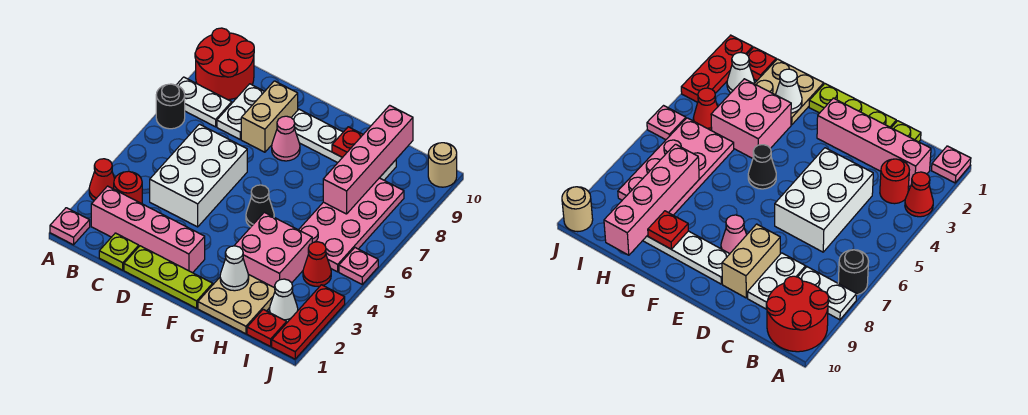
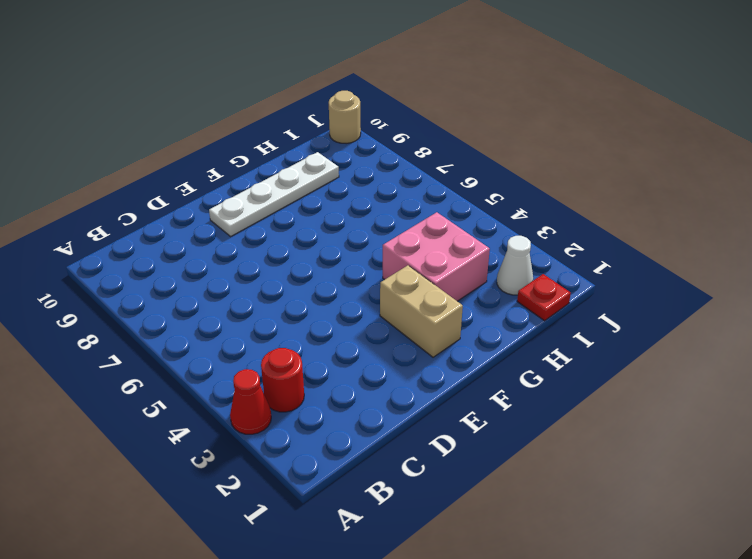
tan brick F2:F3 level 1 -> tan brick D8:D9 level 1
none -> pink plate A1 level 1
none -> black round brick A7 level 1
none -> white plate A8:B8 level 1

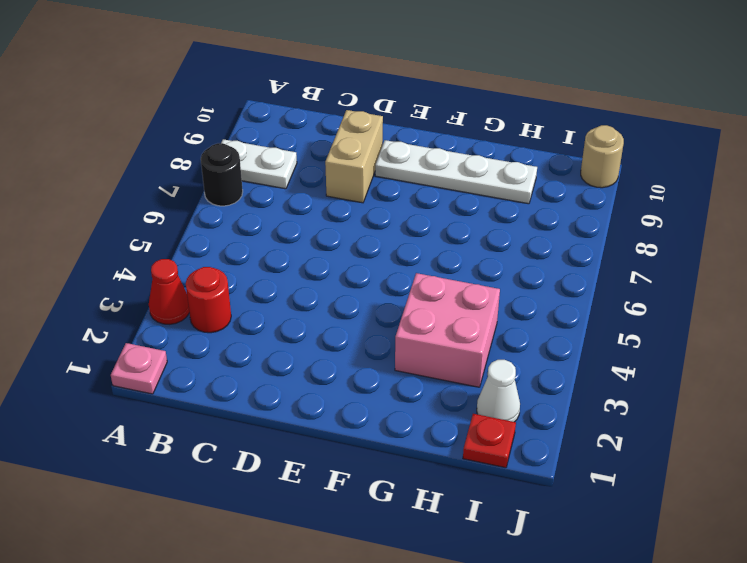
none -> red round brick A9:B10 level 1
none -> pink brick B2:E2 level 1
none -> lime plate C1 level 1

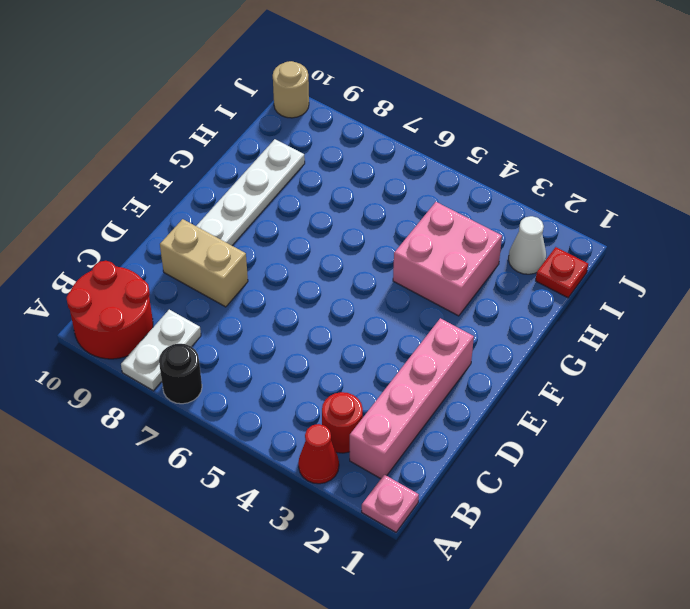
none -> lime plate C1 level 1
none -> white brick C4:D6 level 1
none -> white plate C8:C9 level 1

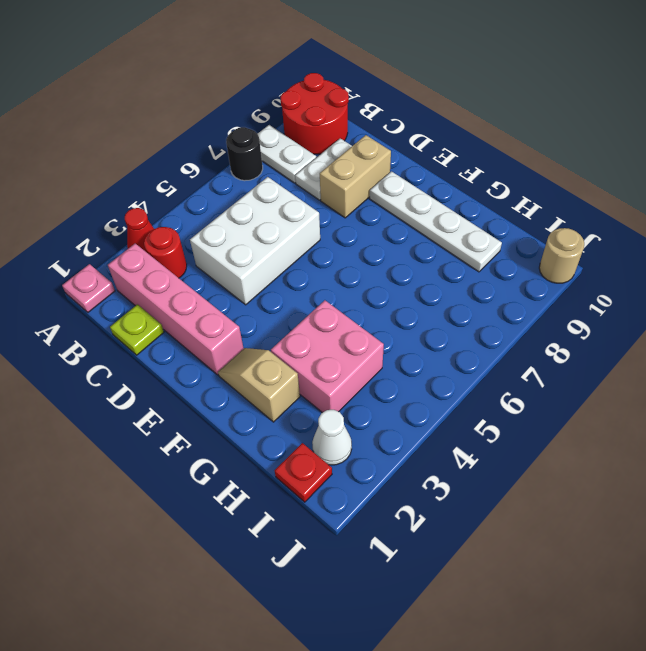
tan slope F2:G2 level 1 top G -> tan plate G1:H2 level 1
none -> lime plate D1:F1 level 1
none -> pink cone E8 level 1
none -> black cone F5 level 1

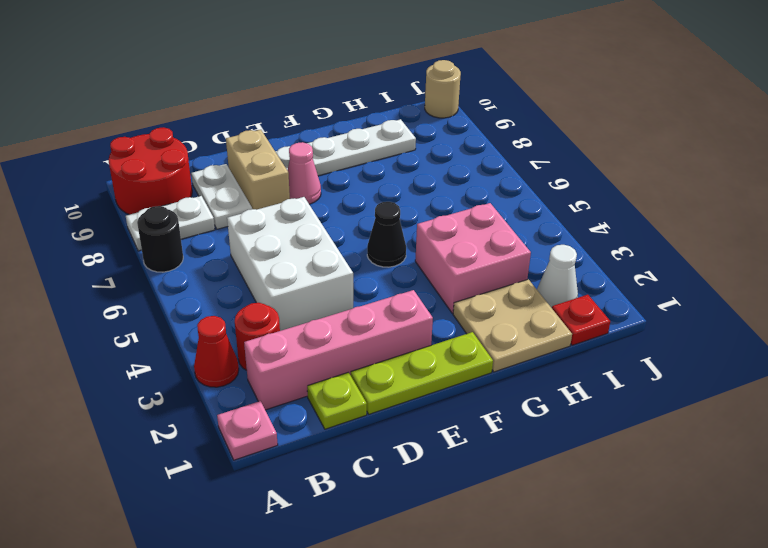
none -> pink plate H5:I8 level 1
none -> red cone I4 level 1
none -> red plate J1:J3 level 1

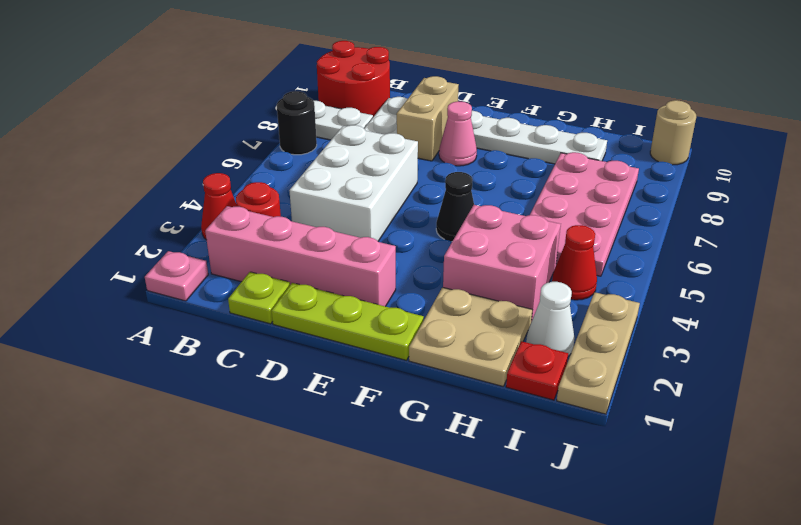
tan plate J1:J3 level 1 -> red plate J1:J3 level 1
none -> pink plate J5 level 1
none -> white cone G2 level 2
none -> red plate G9 level 2

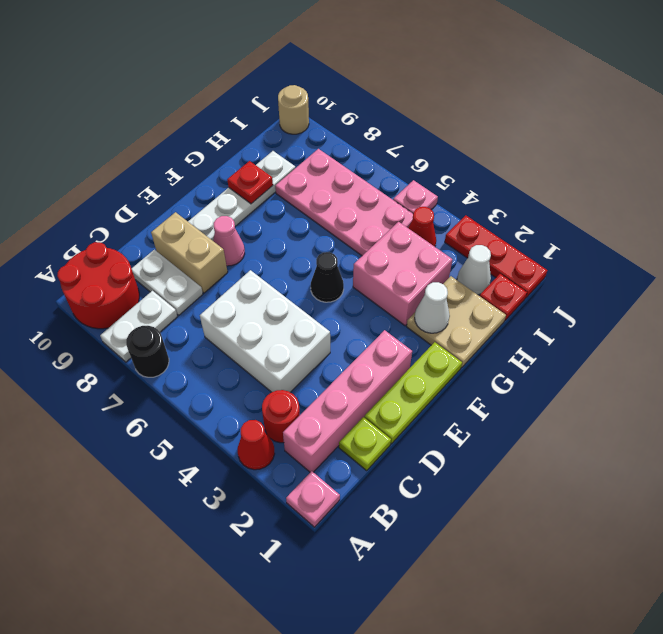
none -> pink brick H7:H10 level 2

